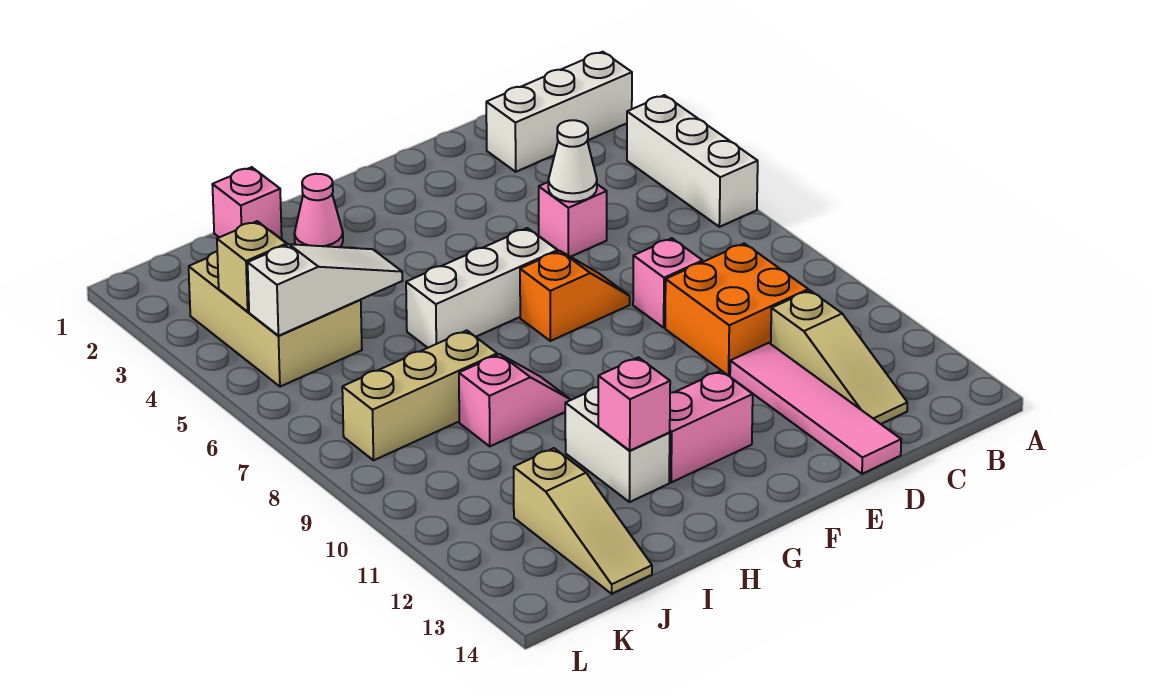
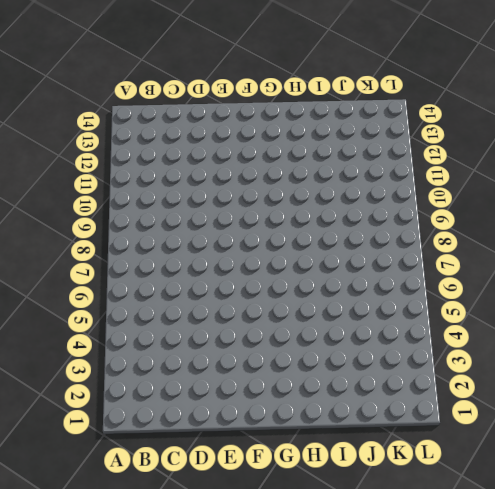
none -> white brick A2:C2 level 1
none -> white brick A4:A6 level 1
none -> orange brick C9:D10 level 1

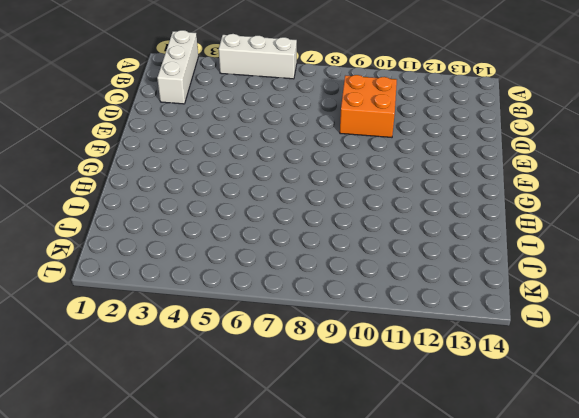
none -> tan slope C11:C13 level 1 top 11
none -> pink brick D5 level 1
none -> pink brick D8 level 1

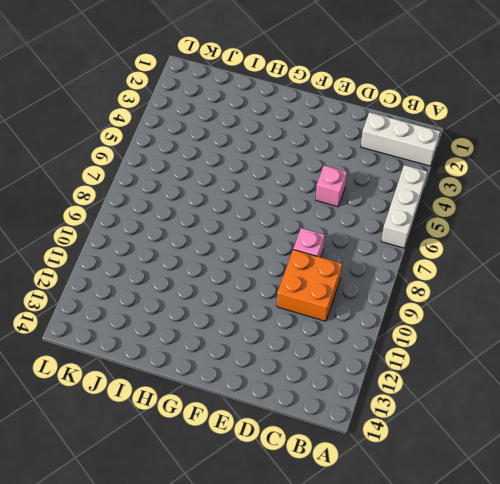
none -> tan slope C11:C13 level 1 top 11
none -> pink tile D11:D14 level 1
none -> orange slope E7:F7 level 1 top F

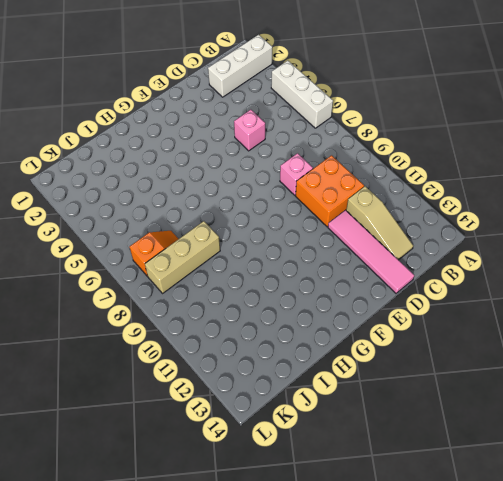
orange slope J7:K7 level 1 top K -> orange slope E7:F7 level 1 top F
none -> white brick F6:H6 level 1
none -> pink brick F12:G12 level 1
none -> pink cone H2 level 1

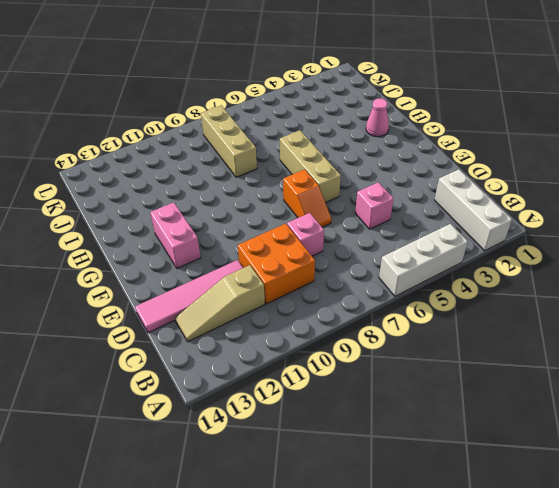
tan brick F6:H6 level 1 -> white brick F6:H6 level 1
none -> pink slope H9:I9 level 1 top I
none -> white brick H11:H12 level 1
none -> pink brick I1 level 1

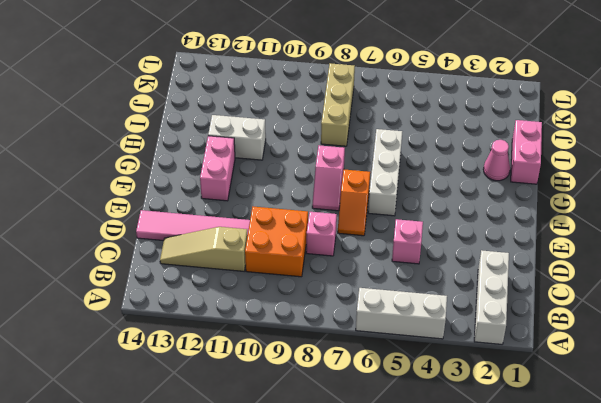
pink slope F8:G8 level 1 top G -> pink slope H9:I9 level 1 top I
pink brick H1:I1 level 1 -> pink brick I1 level 1
none -> tan brick J3:K5 level 1
none -> tan slope J12:J14 level 1 top 12
none -> white cone D5 level 2

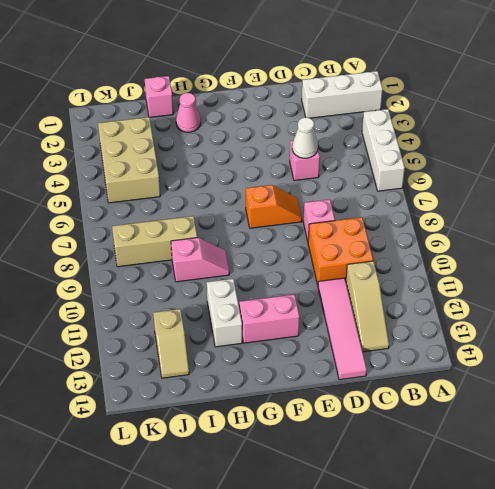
tan slope J12:J13 level 1 top 12 -> tan slope J12:J14 level 1 top 12
none -> white brick F6:H6 level 1
none -> pink brick H12 level 2
none -> white slope I5:K5 level 2 top K

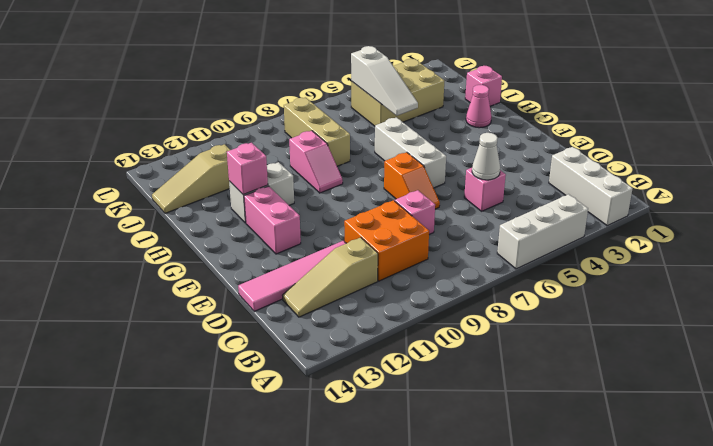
none -> tan brick K4 level 2

